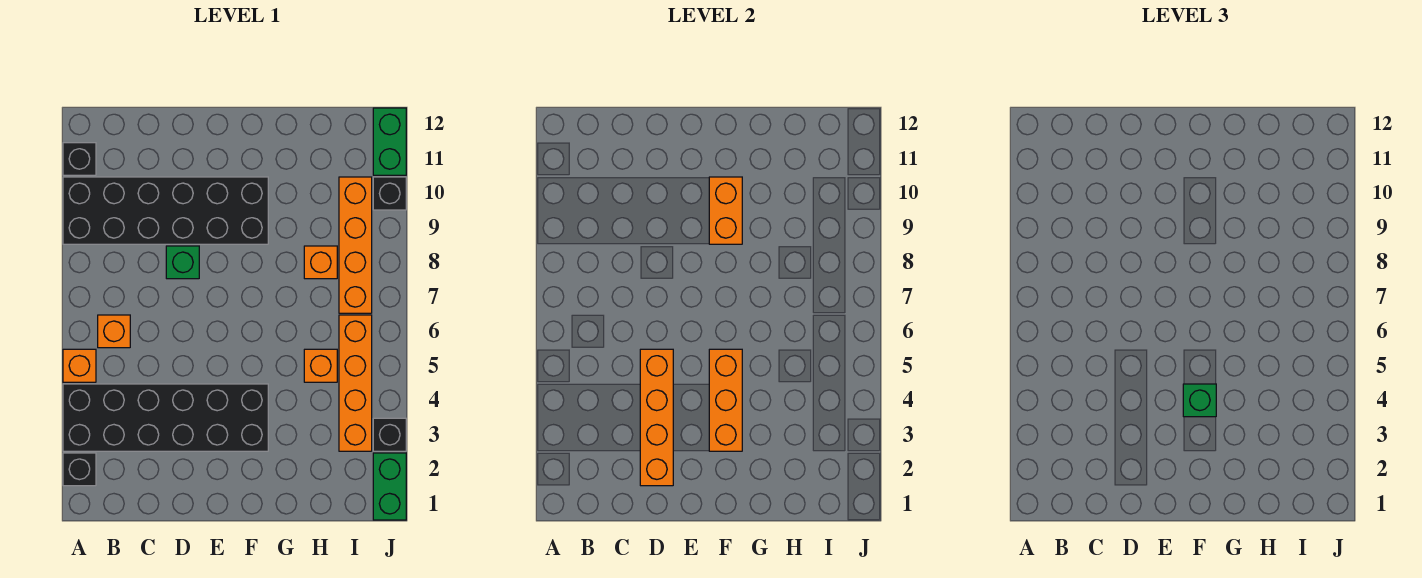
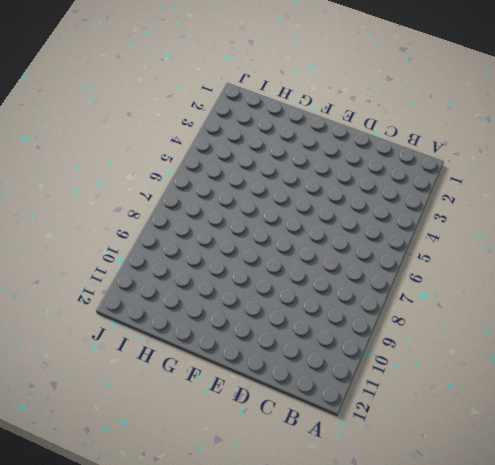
none -> black brick A2 level 1
none -> black brick A3:F4 level 1
none -> orange brick A5 level 1

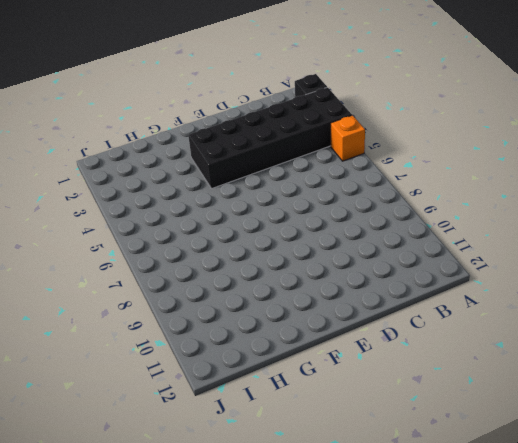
none -> black brick A9:F10 level 1
none -> black brick A11 level 1
none -> orange brick B6 level 1

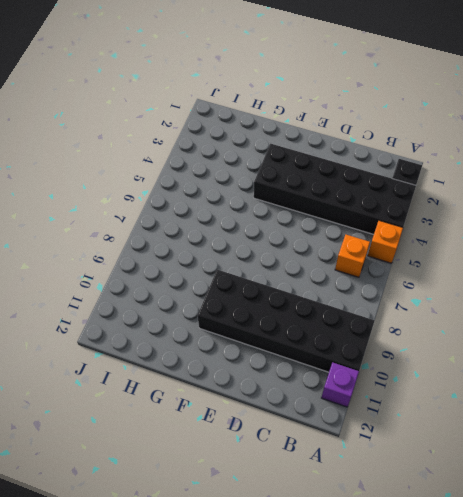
purple brick A11 level 1 -> black brick A11 level 1
none -> green brick D8 level 1
none -> orange brick H5 level 1
none -> orange brick H8 level 1

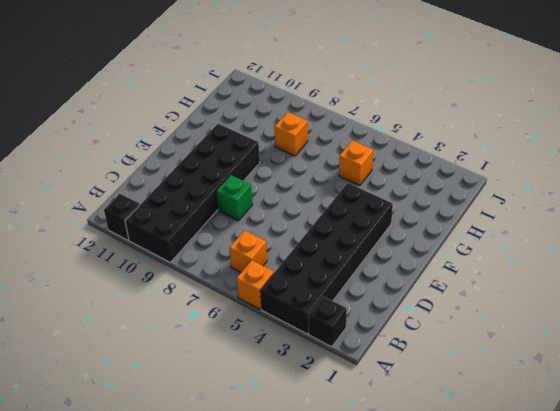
none -> orange brick I3:I6 level 1
none -> orange brick I7:I10 level 1
none -> green brick J1:J2 level 1

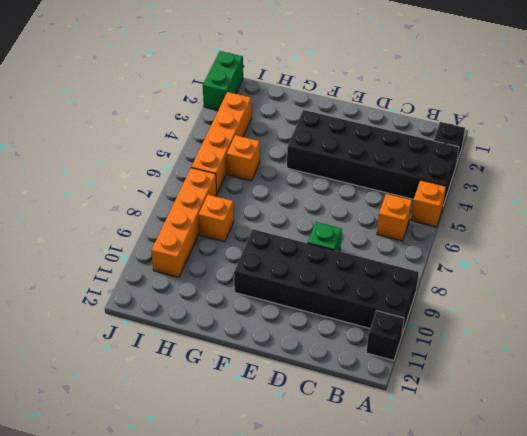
none -> black brick J3 level 1
none -> black brick J10 level 1
none -> green brick J11:J12 level 1

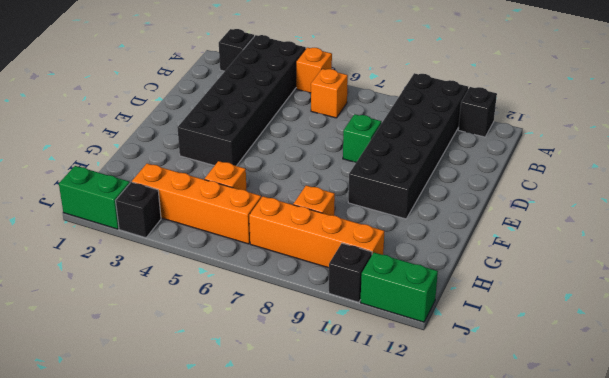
none -> orange brick D2:D5 level 2
none -> orange brick F3:F5 level 2
none -> orange brick F9:F10 level 2

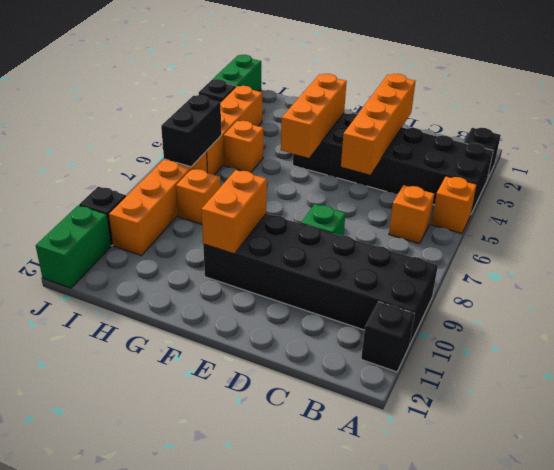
black brick I6:I7 level 2 -> none
none -> green brick F4 level 3

